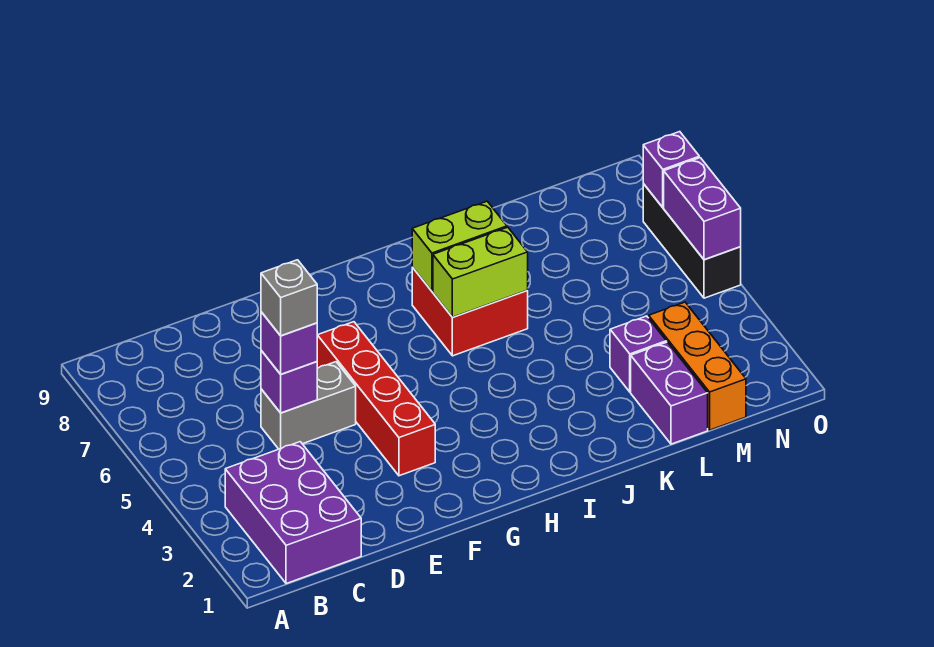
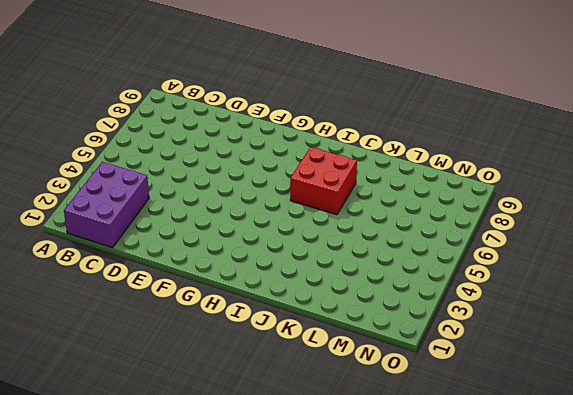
none -> grey brick D5:E5 level 1
none -> red brick F3:F6 level 1
none -> purple brick L1:L2 level 1

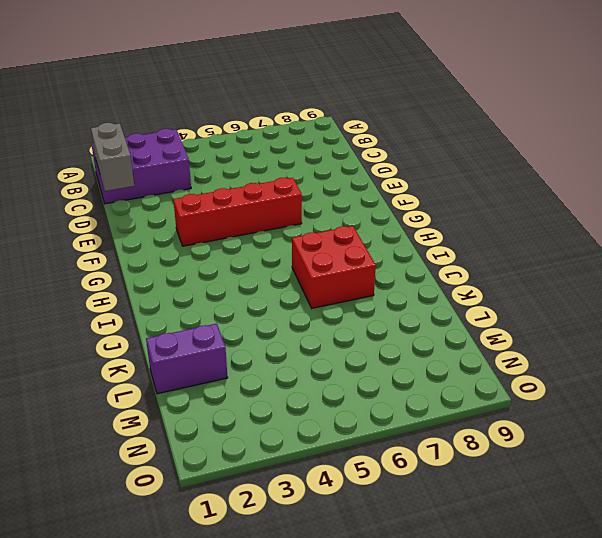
grey brick C1:D1 level 2 -> grey brick D5:E5 level 1
none -> purple brick L3 level 1
none -> orange brick M1:M3 level 1
none -> black brick O5:O7 level 1

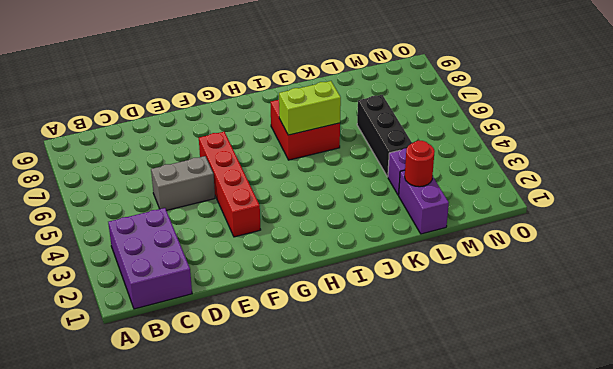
red round brick L2 level 2 -> none
black brick L4:L6 level 1 -> black brick O5:O7 level 1
none -> orange brick M1:M3 level 1
none -> purple brick D5 level 2
none -> lime brick I7:J7 level 2

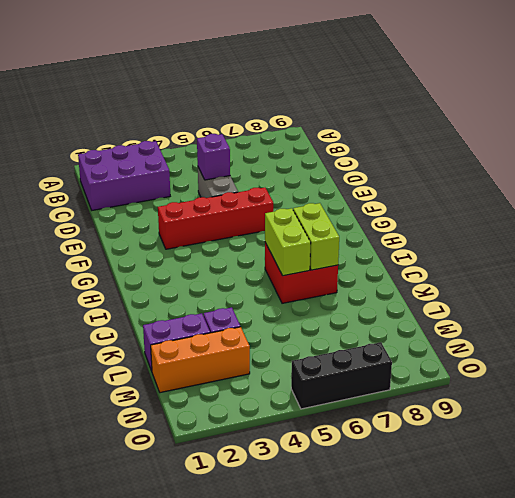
none -> purple brick O5:O6 level 2
none -> purple brick O7 level 2
none -> purple brick D5 level 3

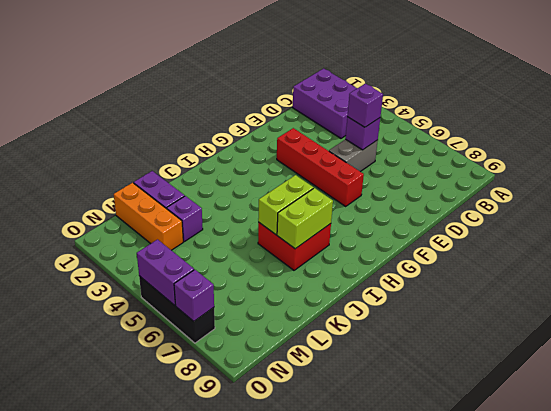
none -> grey brick D5 level 4

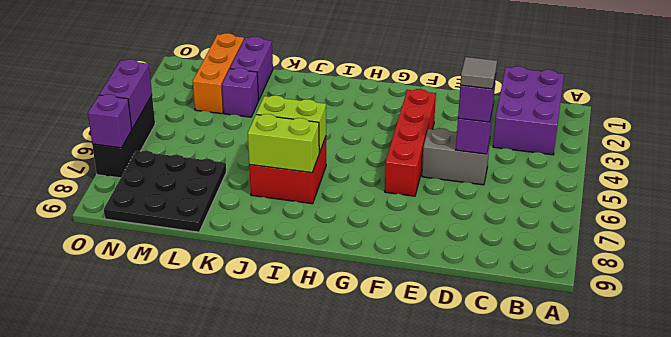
grey tile D5 level 4 -> grey brick D5 level 4
black plate L7:N9 level 1 -> none

